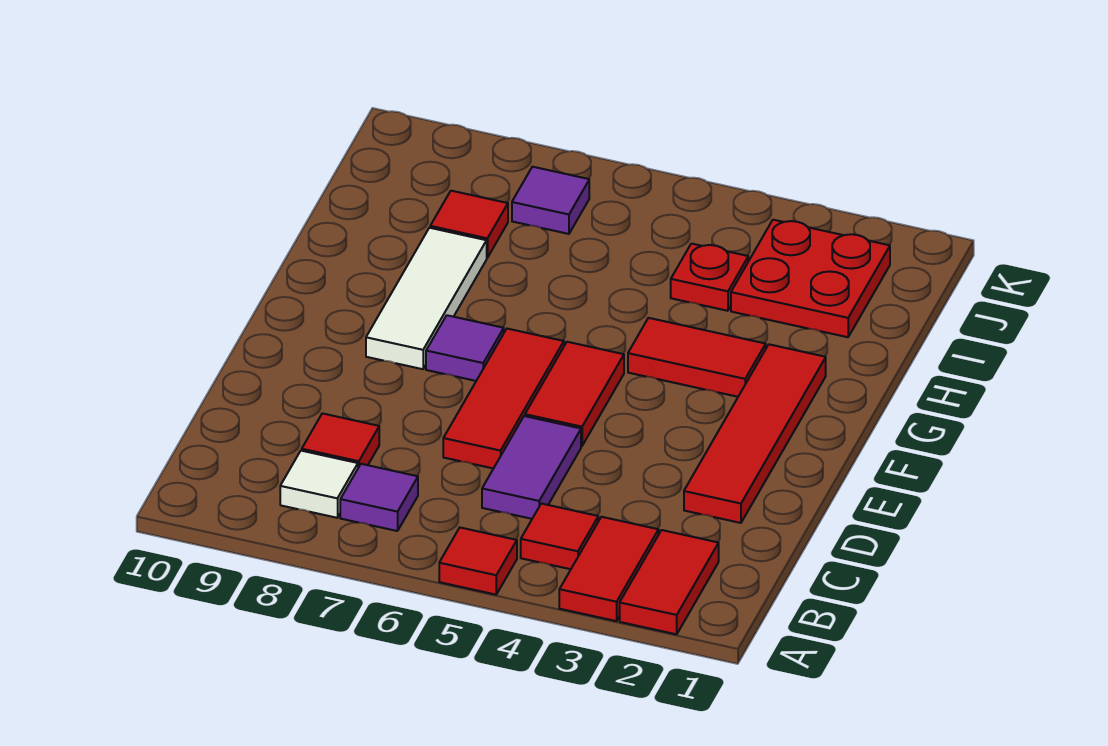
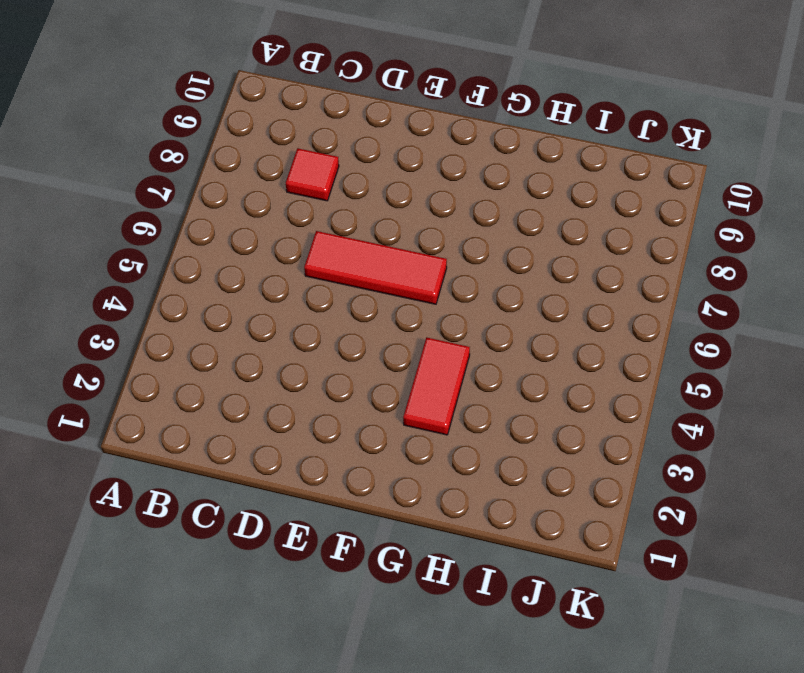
none -> red tile A2:B2 level 1
none -> red tile A3:B3 level 1
none -> red tile A5 level 1

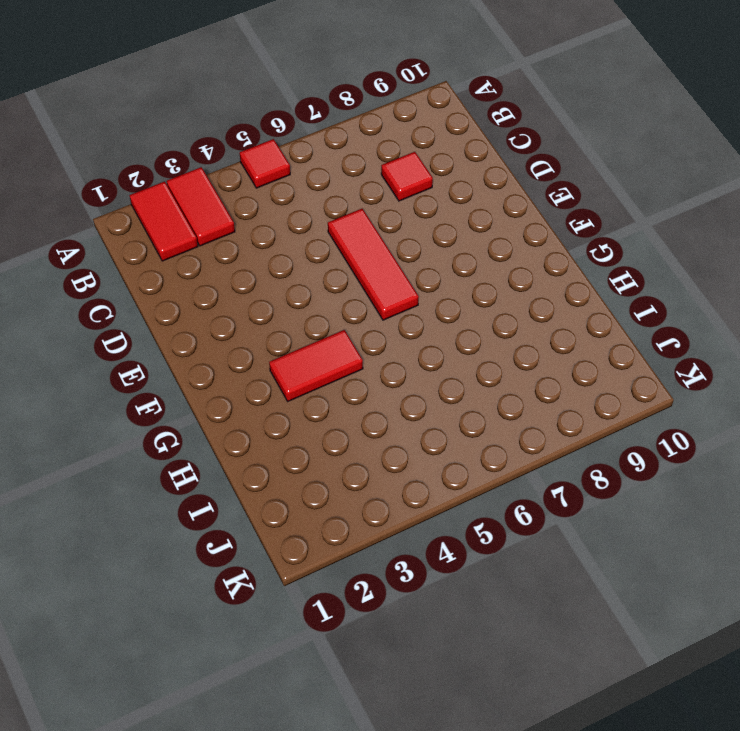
none -> red tile B4 level 1
none -> purple tile B7 level 1
none -> white tile B8 level 1

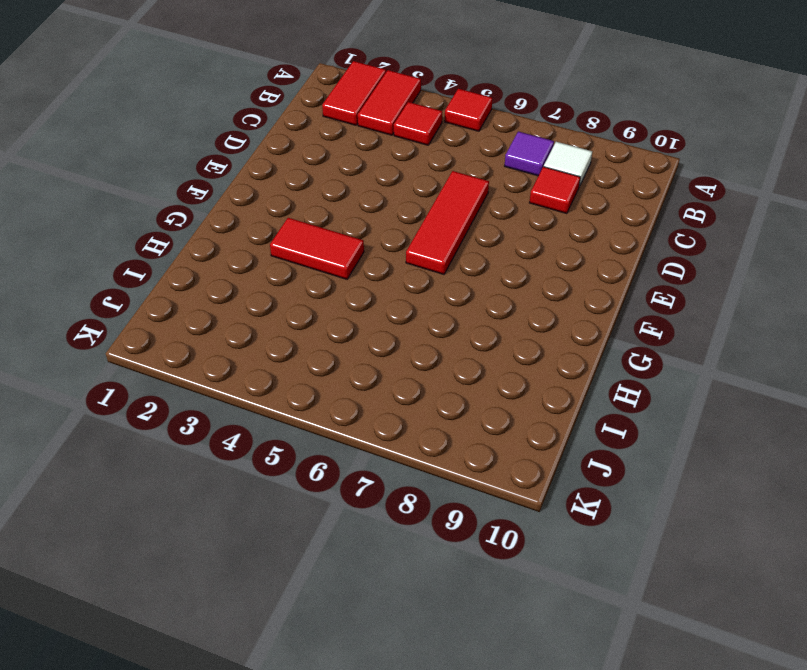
none -> purple tile C5:D5 level 1
none -> red tile D2:G2 level 1
none -> red tile E5:F5 level 1

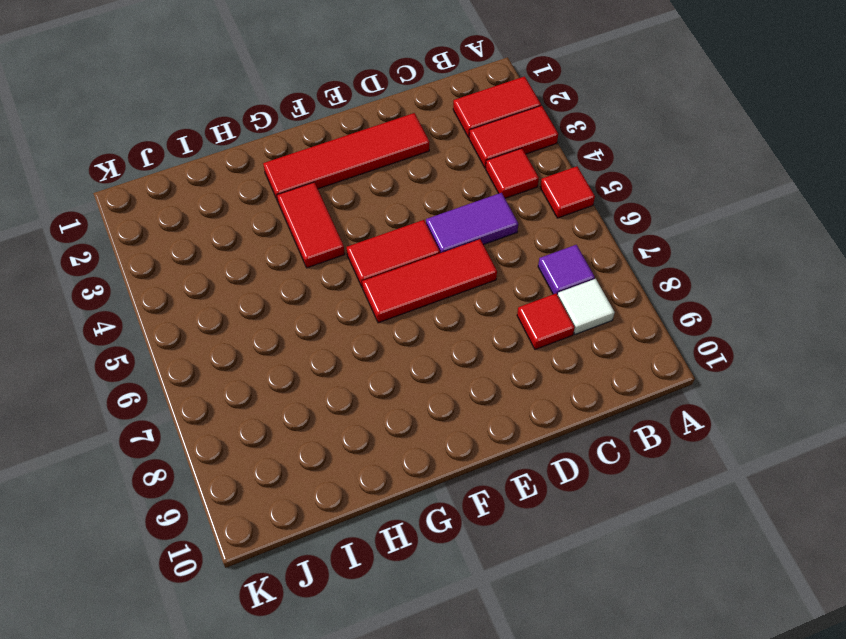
none -> purple tile F7 level 1
none -> white tile F8:H8 level 1
none -> red plate I2:J3 level 1

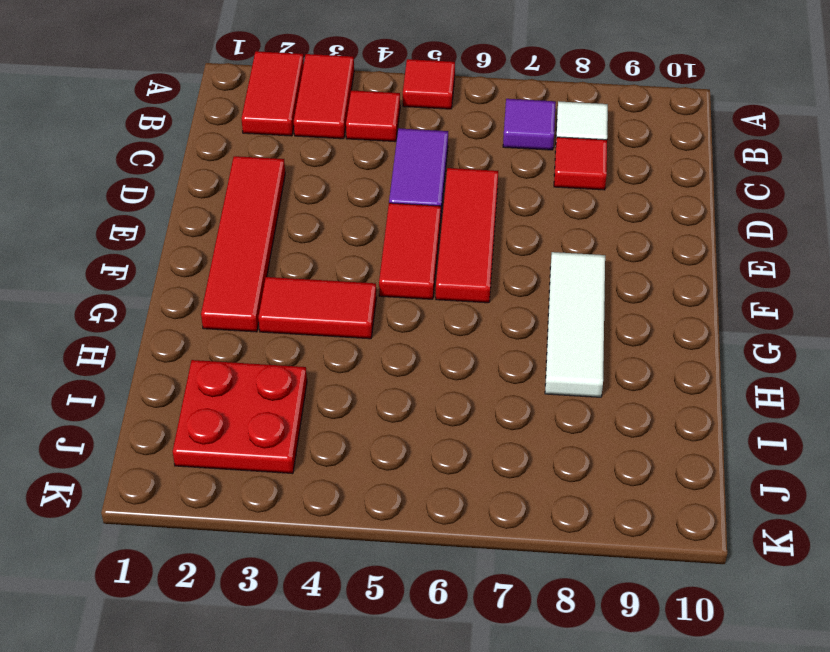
none -> purple tile F7 level 1
none -> red plate I4 level 1
none -> red tile I8 level 1

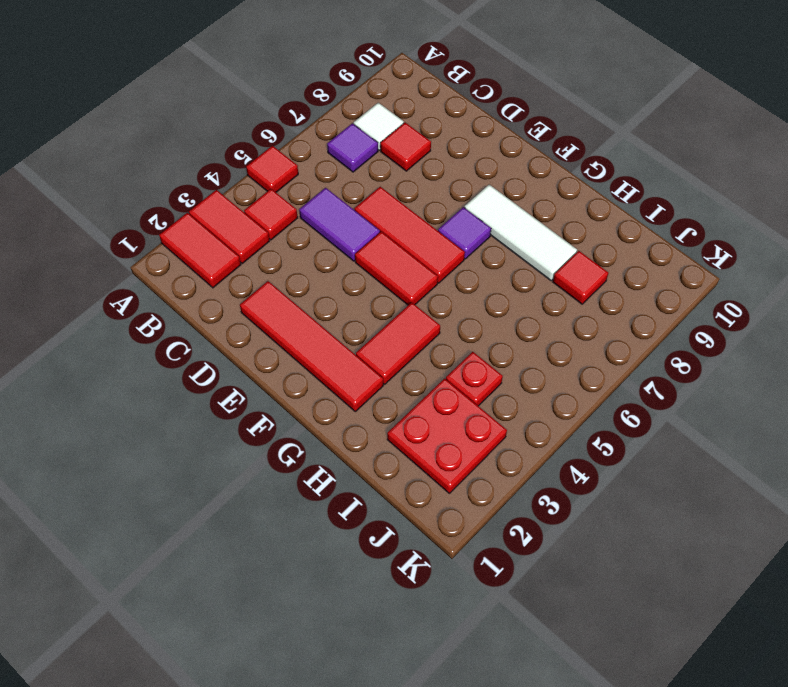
none -> purple tile J7 level 1

